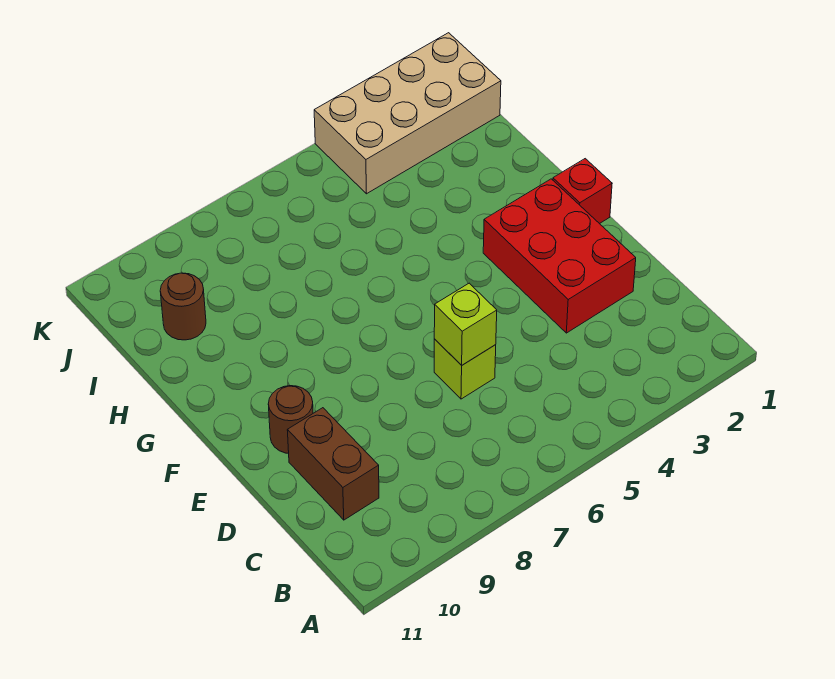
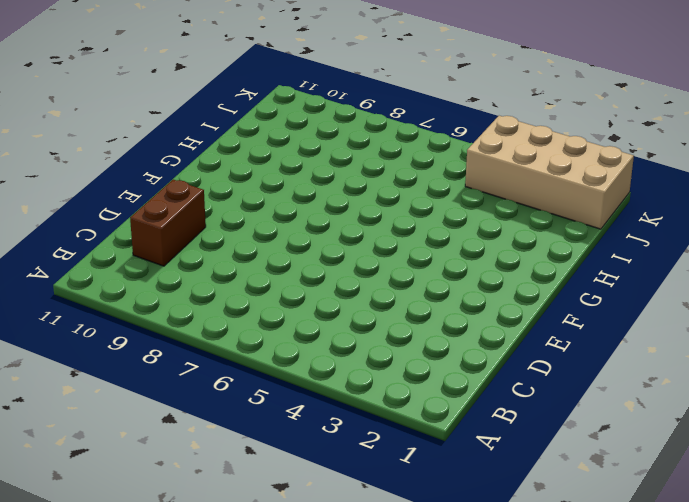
none -> red brick D2:F3 level 1
none -> lime brick D6 level 1

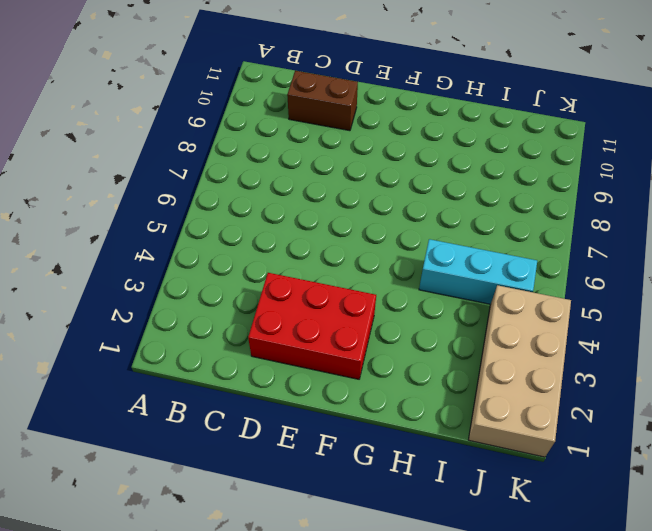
cyan brick H5:J5 level 1 -> none
none -> lime brick D6 level 1
none -> brown round brick E10 level 1

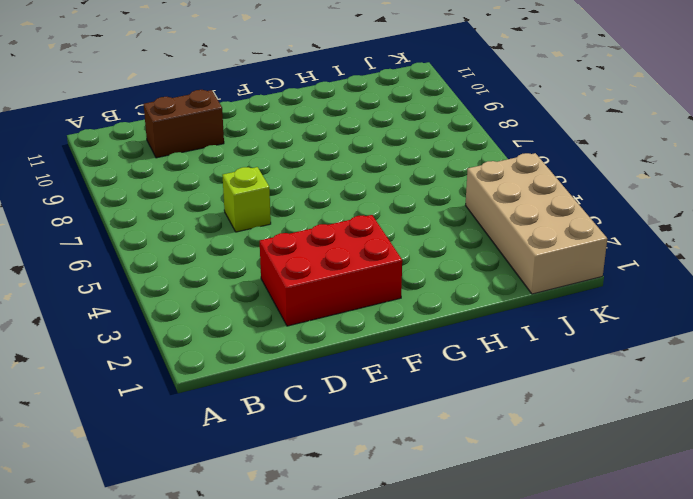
none -> brown round brick E10 level 1
none -> red brick F1 level 1

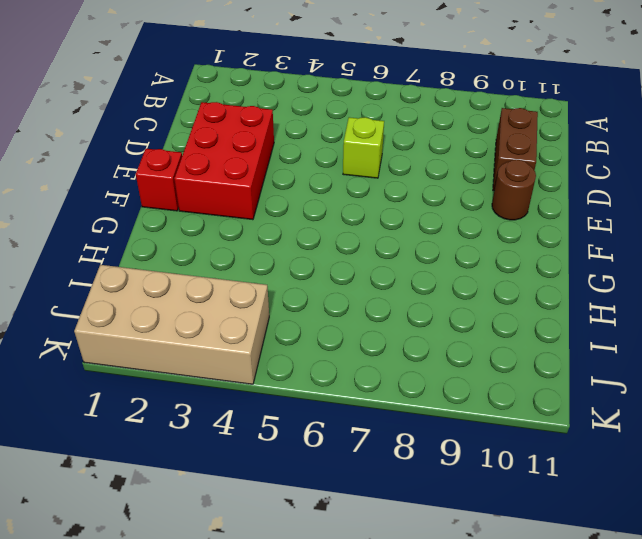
none -> brown round brick I10 level 1
none -> lime brick D6 level 2

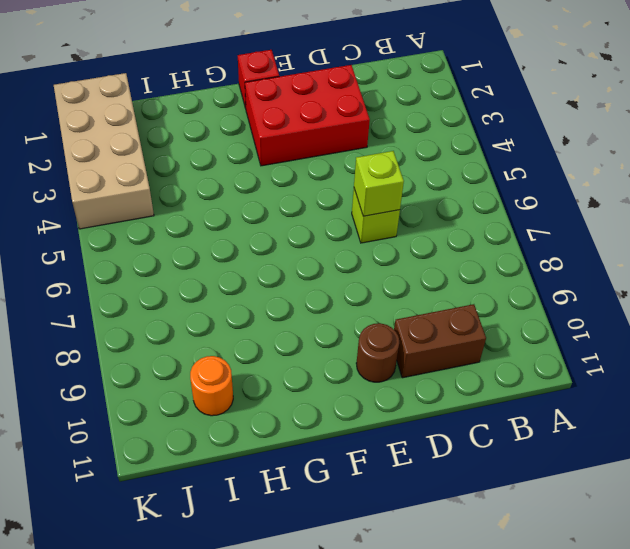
orange round brick I10 level 1 -> brown round brick I10 level 1

